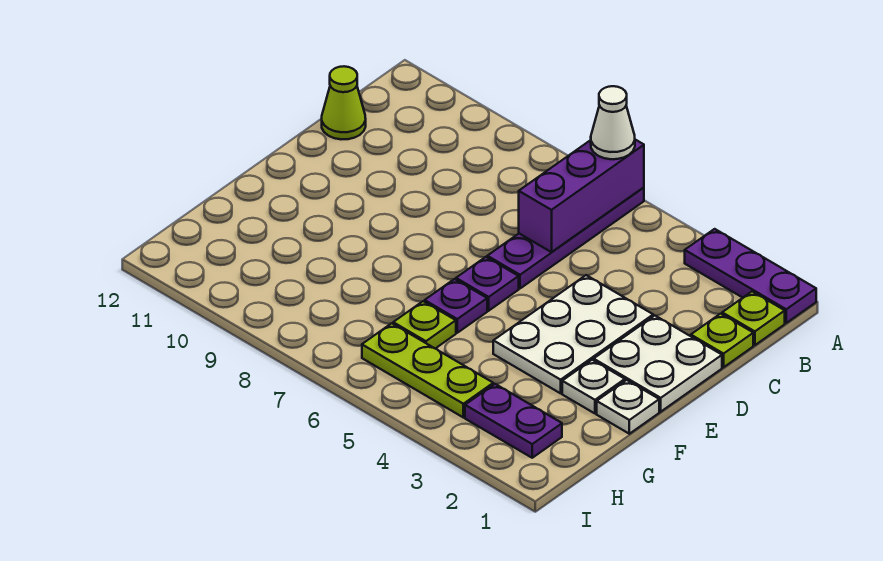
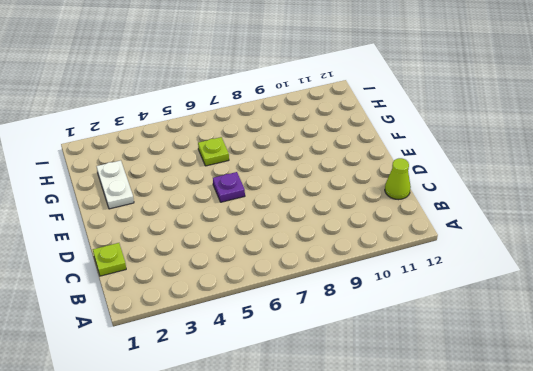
white plate F2:G2 level 1 -> white plate F2 level 1
none -> purple plate A1:A3 level 1
none -> purple plate A6:D6 level 1
none -> lime plate B1 level 1

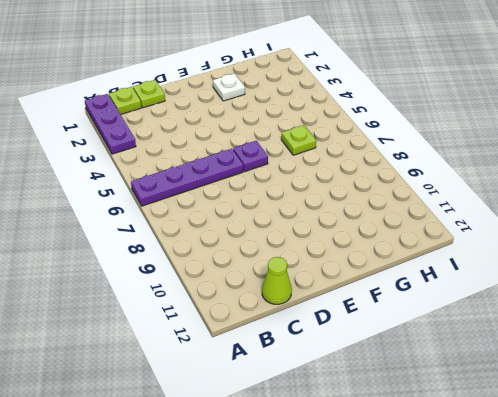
none -> white plate D1:E2 level 1
none -> white plate D3:F4 level 1
none -> white plate F1 level 1

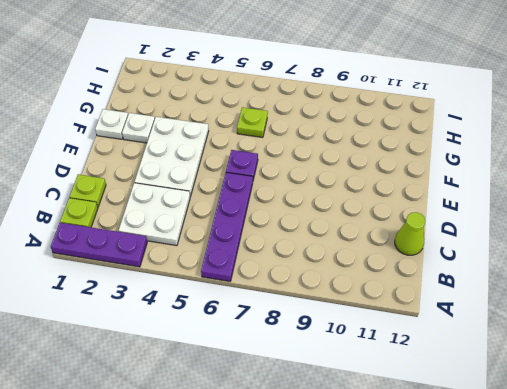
white plate B3:C4 level 1 -> white plate D1:E2 level 1
none -> purple plate F6 level 1
none -> purple plate H2:H3 level 1
none -> lime plate H4:H6 level 1

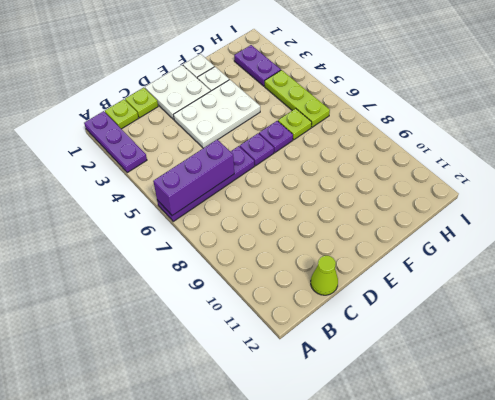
none -> white cone A6 level 3

